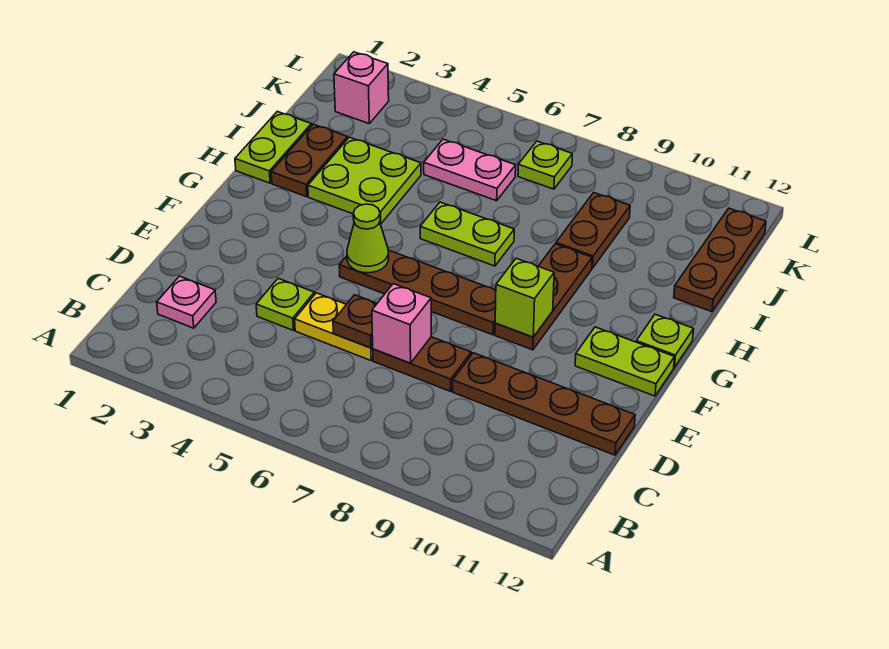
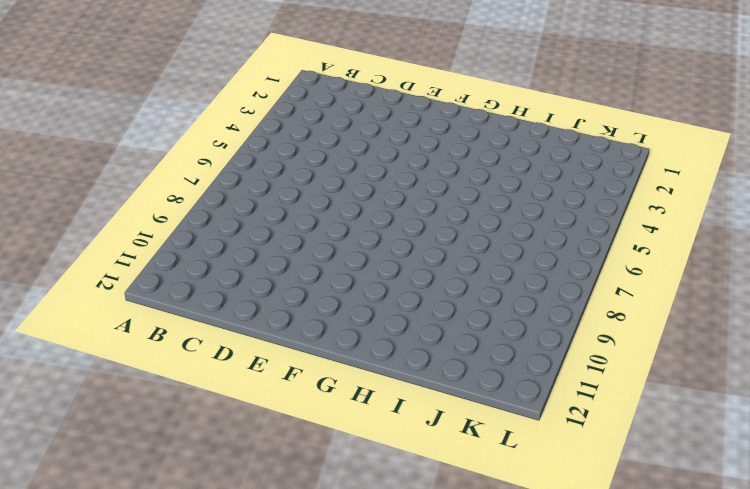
none -> pink plate C2 level 1
none -> lime plate D4 level 1
none -> yellow plate D5:D6 level 1

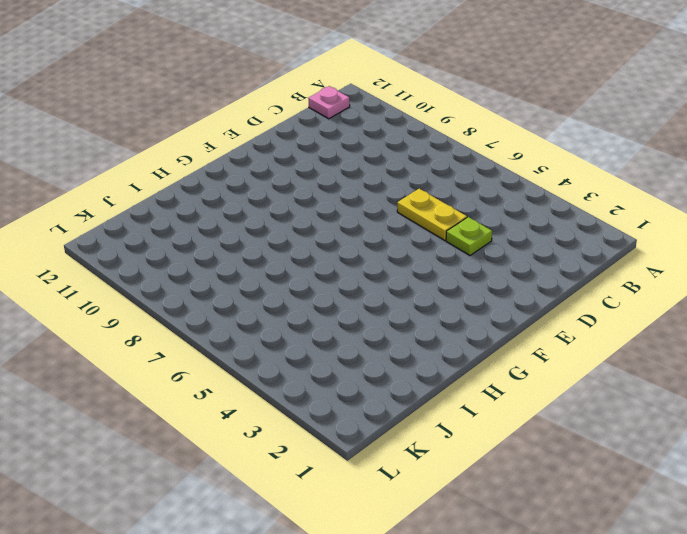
pink plate B12 level 1 -> pink plate C2 level 1
none -> brown plate D7:D8 level 1
none -> brown plate D9:D12 level 1
none -> brown plate F5:F8 level 1

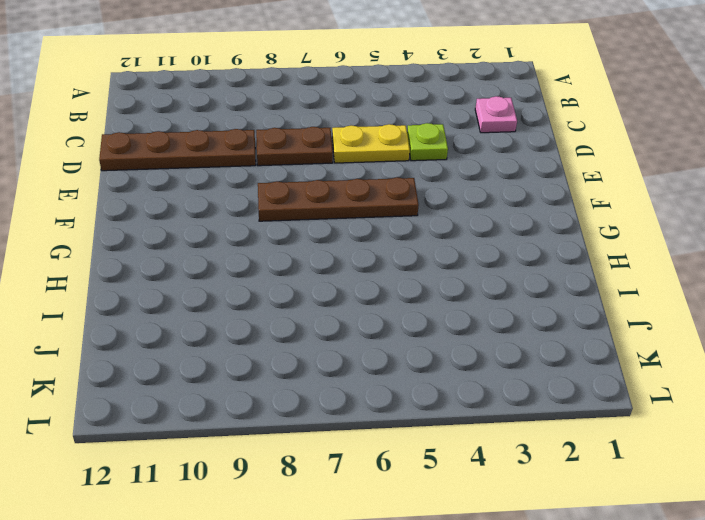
none -> brown plate F9:H9 level 1
none -> lime plate F11:F12 level 1
none -> lime plate G12 level 1

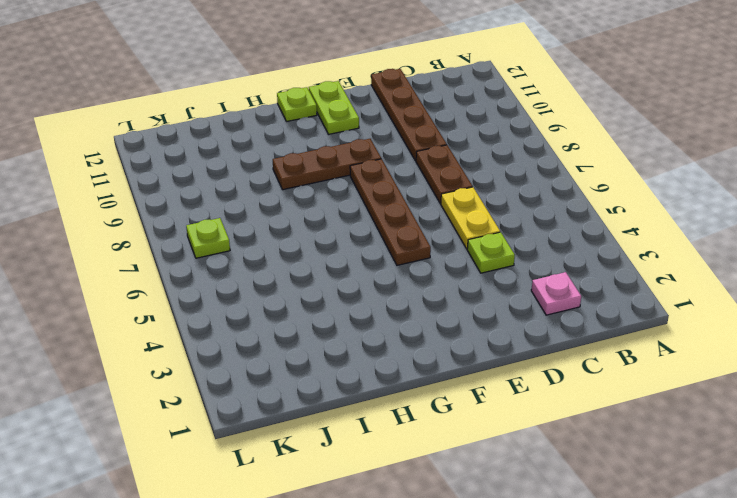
none -> lime plate H1:I1 level 1
none -> brown plate H2:I2 level 1
none -> lime plate H3:I4 level 1

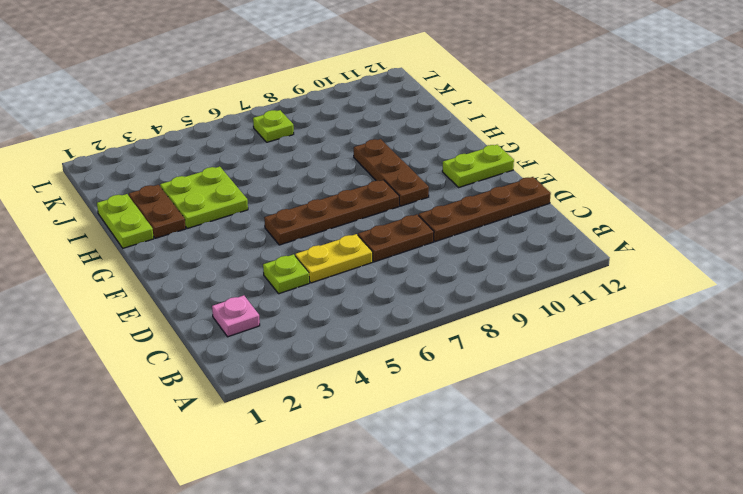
none -> lime plate G12 level 1
none -> lime plate H6:H7 level 1
none -> brown plate I9:J9 level 1

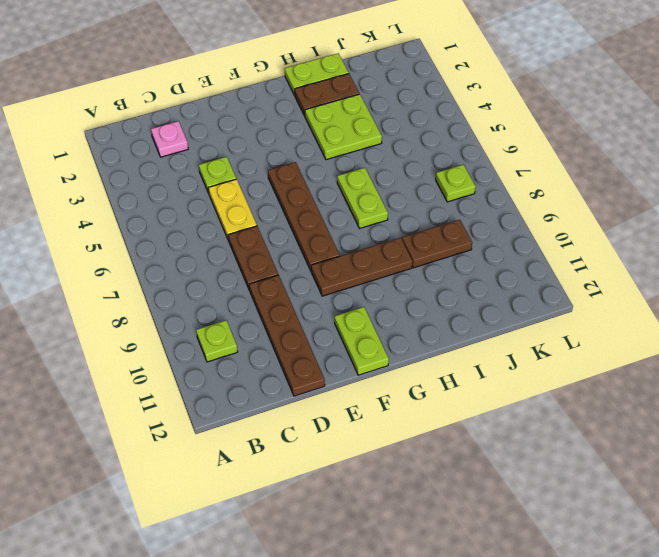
lime plate B10 level 1 -> lime plate G12 level 1
none -> brown plate I12:K12 level 1
none -> pink plate J5:J6 level 1
none -> pink brick K2 level 1

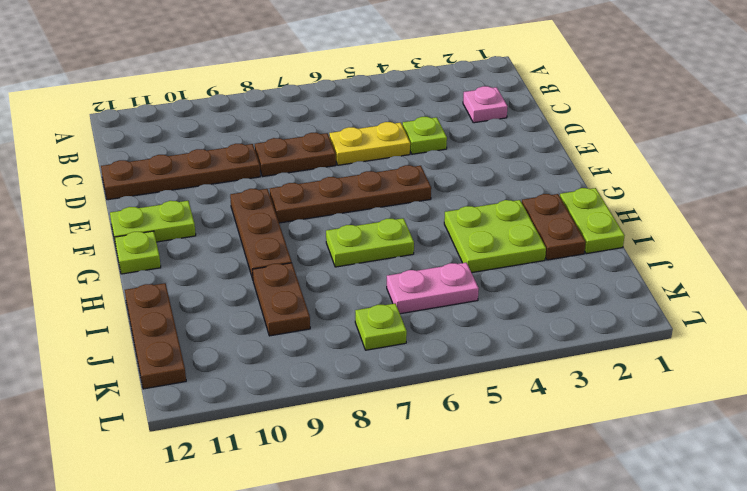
none -> pink brick K2 level 1
none -> brown plate D6 level 2
none -> pink brick D7 level 2

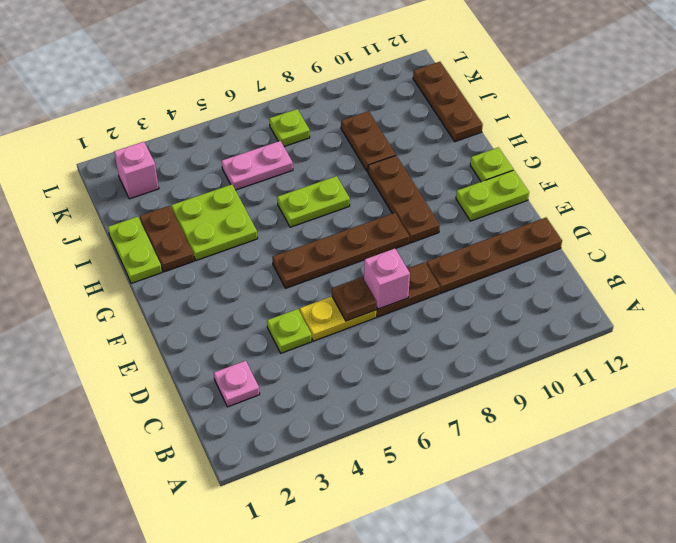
none -> lime cone F5 level 2
none -> lime brick F9 level 2

